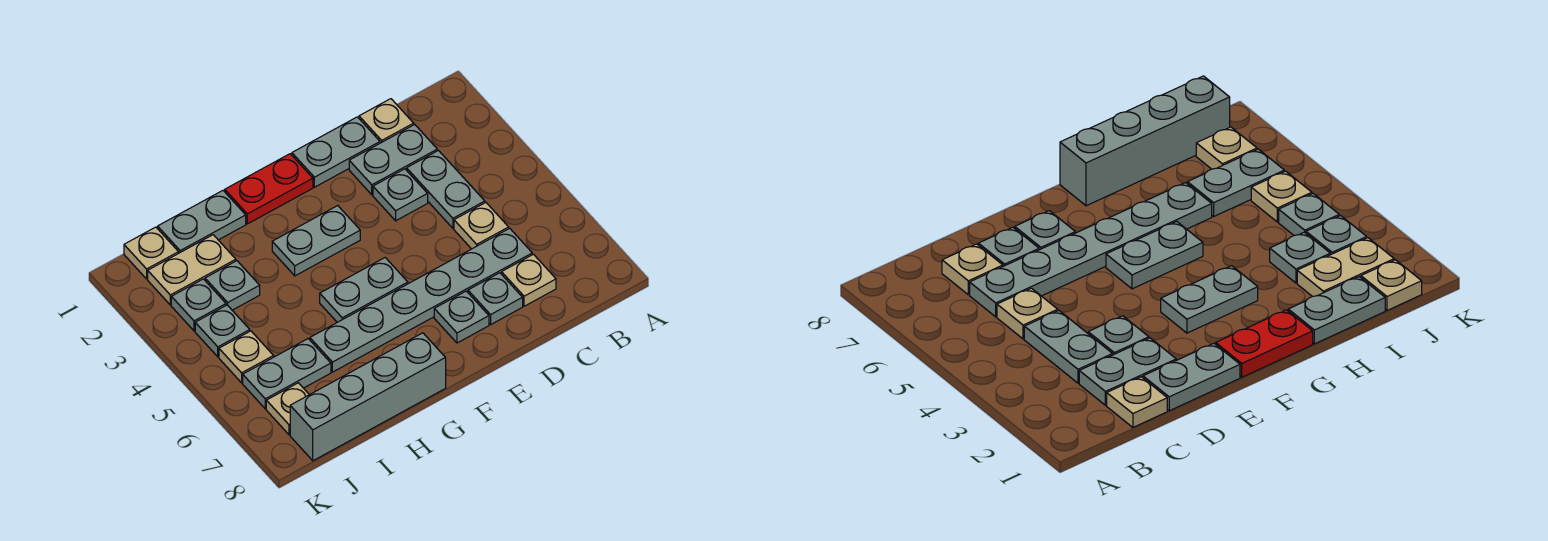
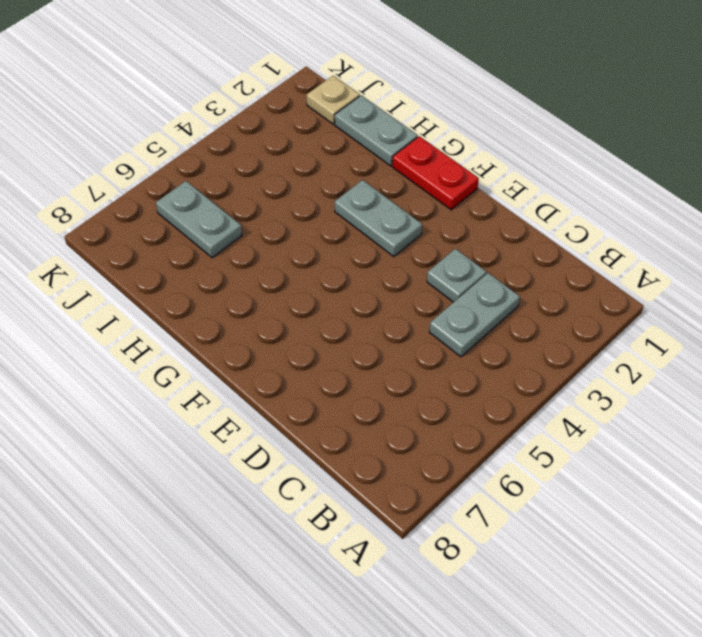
none -> tan plate C1 level 1
none -> grey plate C2:D2 level 1
none -> tan plate C5 level 1

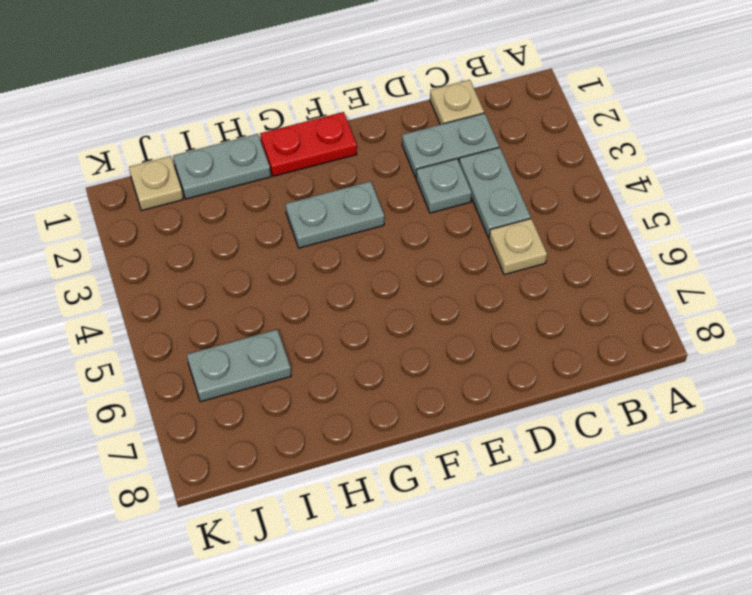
none -> grey plate C6:H6 level 1
none -> tan plate C7 level 1
none -> grey plate D1:E1 level 1

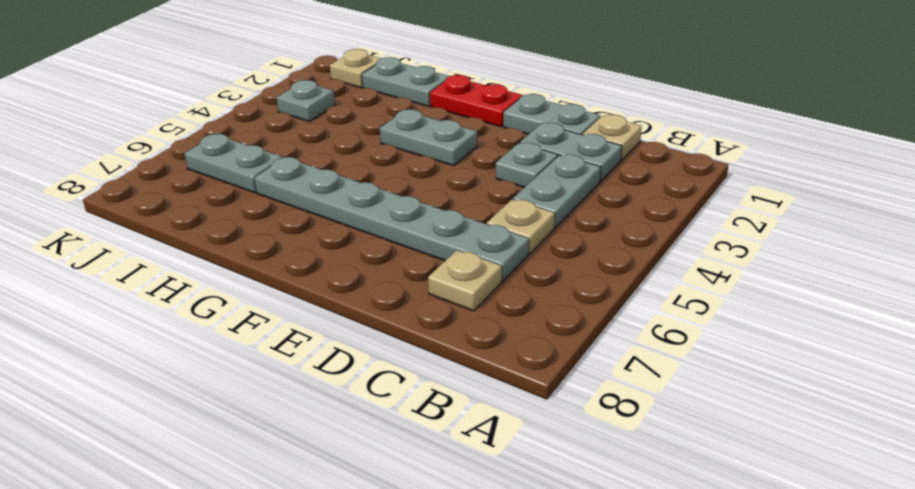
none -> grey plate D7 level 1
none -> grey plate E7 level 1
none -> grey plate F5:G5 level 1

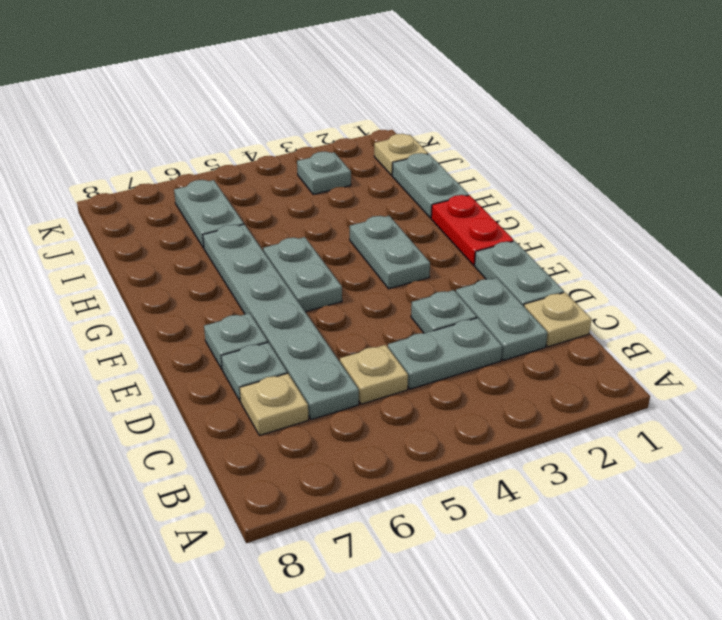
none -> grey brick G8:J8 level 1
none -> tan plate I2:J2 level 1
none -> grey plate I3 level 1

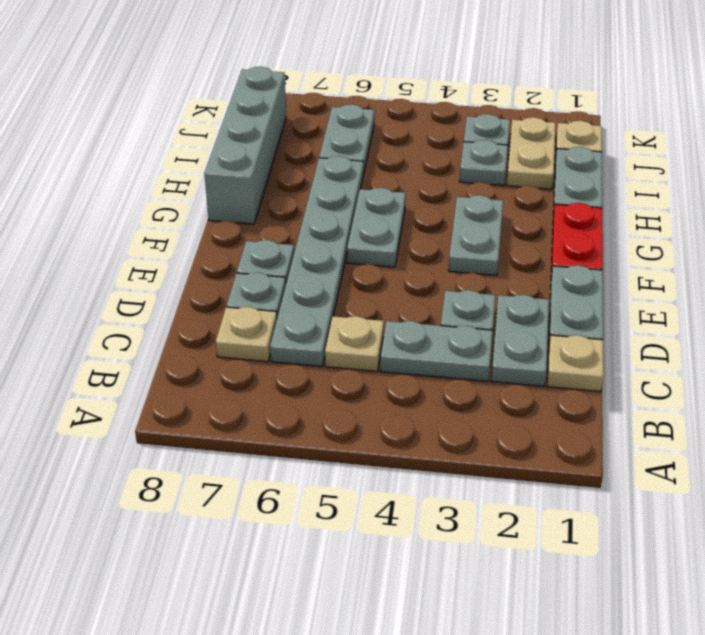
none -> grey plate J4 level 1
none -> tan plate J5 level 1
none -> tan plate J7 level 1

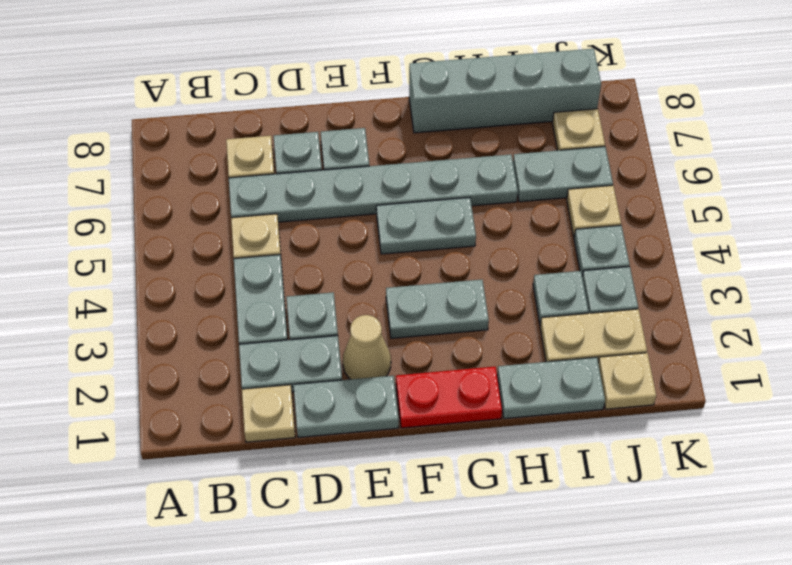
tan cone E2 level 1 -> none

